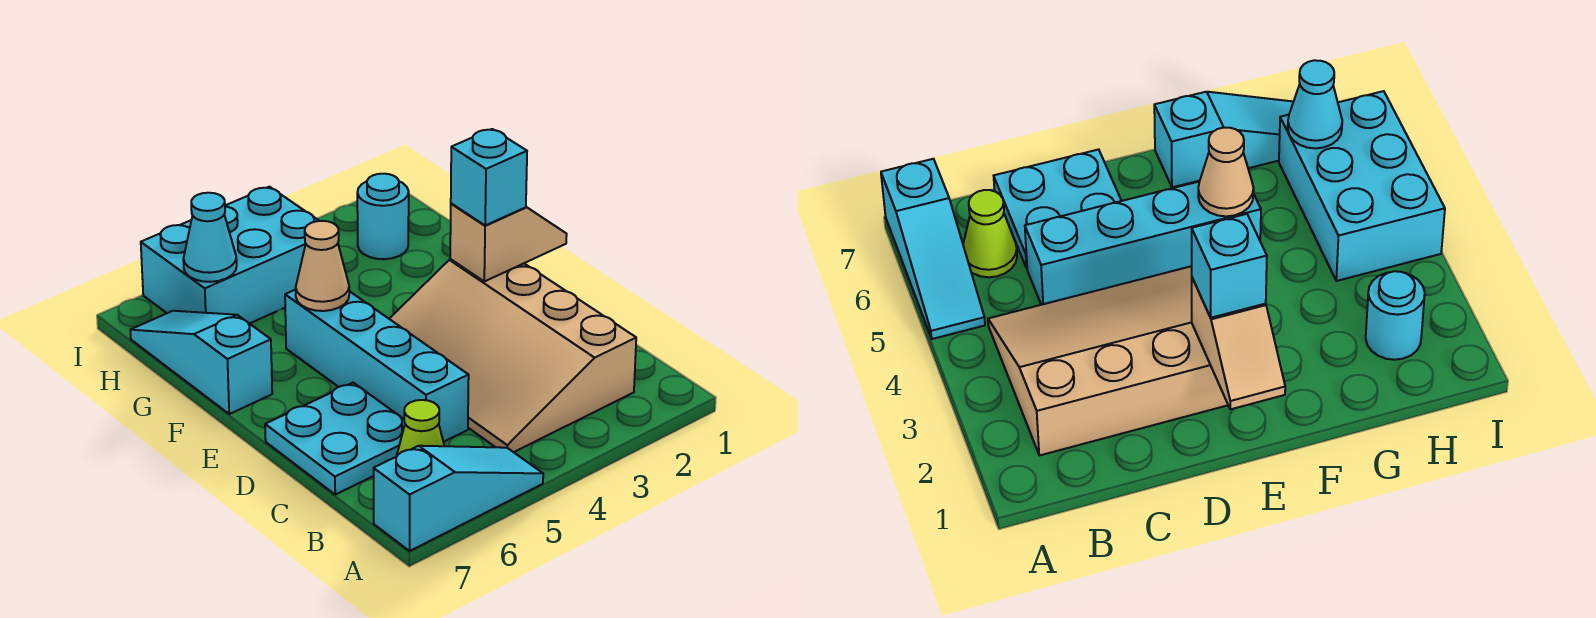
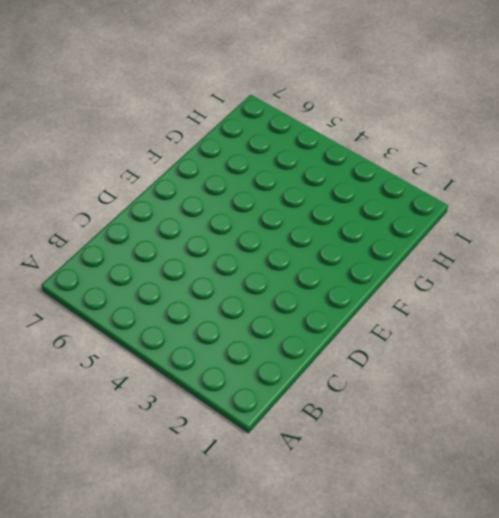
none -> cyan slope A5:A7 level 1 top 7
none -> tan slope B2:E4 level 1 top 2
none -> lime cone B6 level 1

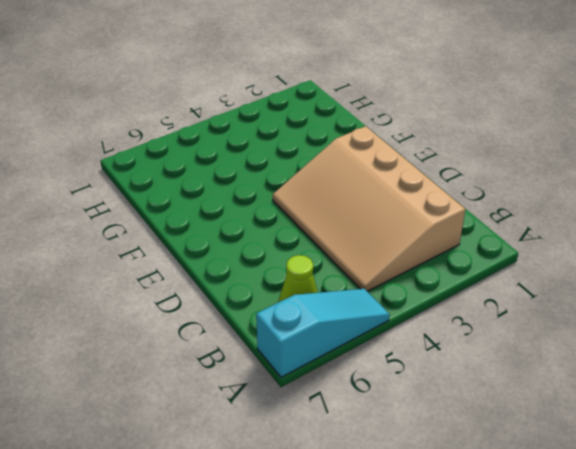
none -> cyan brick C5:F5 level 1
none -> cyan plate C6:D7 level 1
none -> cyan slope F7:H7 level 1 top F

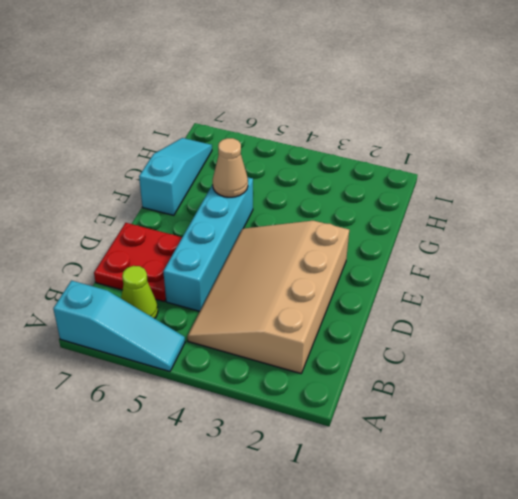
red plate C6:D7 level 1 -> cyan plate C6:D7 level 1
none -> cyan round brick H2 level 1
none -> cyan brick H4:I6 level 1
none -> tan slope E1:E2 level 2 top 2

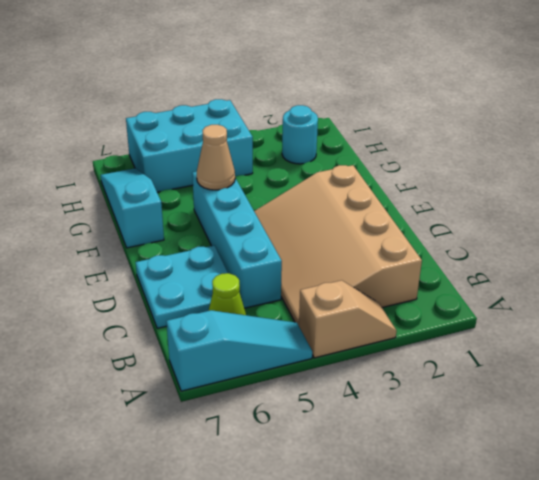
tan slope A3:A4 level 1 top 4 -> tan slope E1:E2 level 2 top 2
none -> cyan cone H6 level 2
none -> cyan brick E2 level 3

